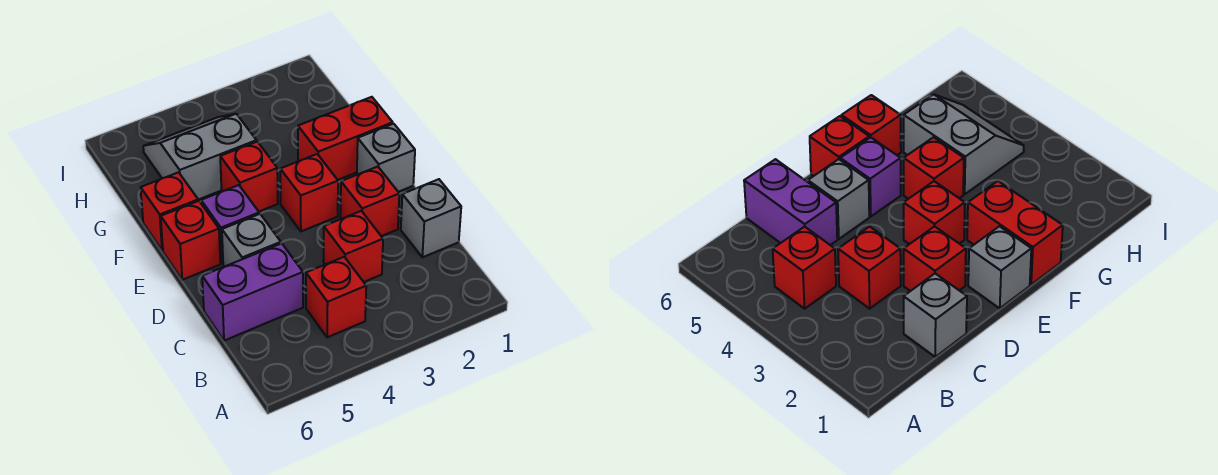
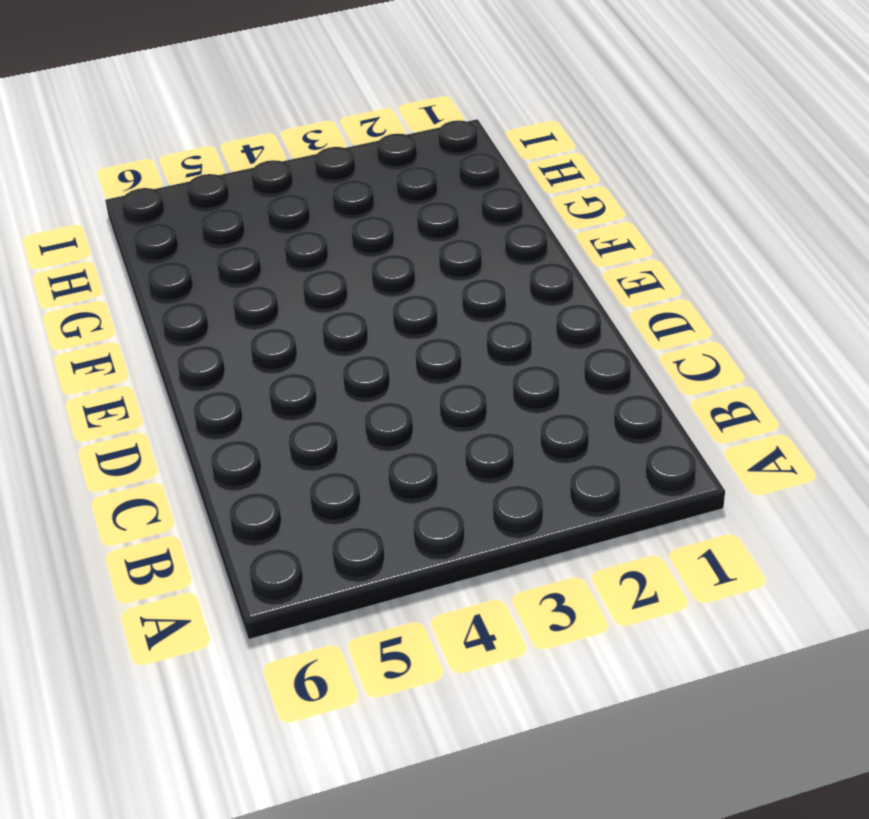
none -> red brick B4 level 1
none -> grey brick C1 level 1
none -> red brick C3 level 1

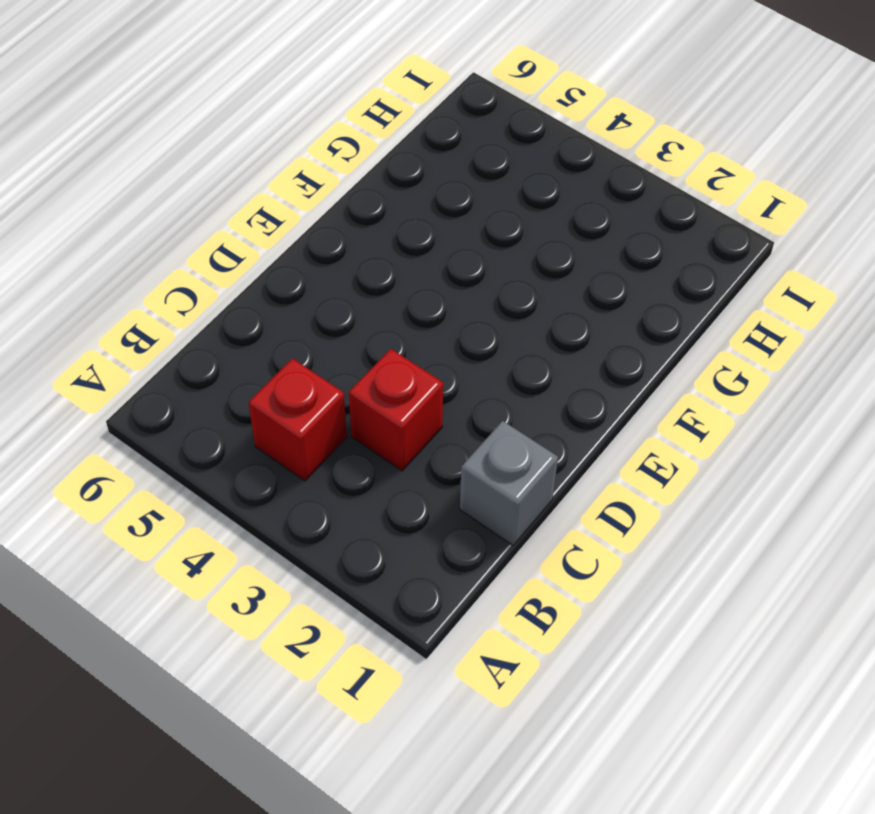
none -> purple brick C5:C6 level 1
none -> red brick D2 level 1
none -> grey brick D5 level 1

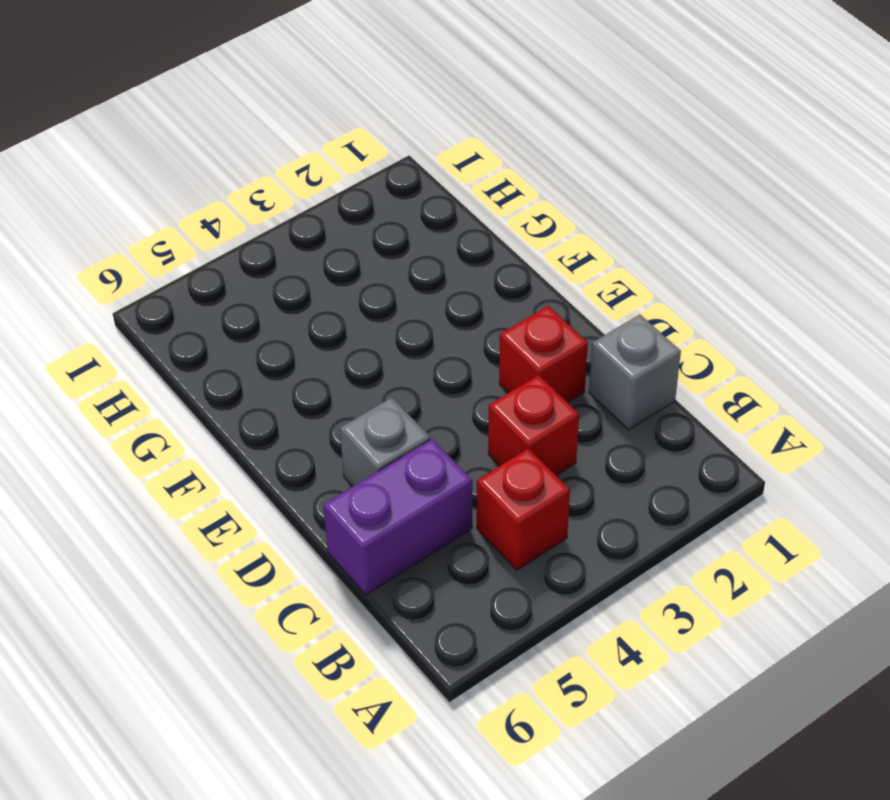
none -> grey brick E1 level 1
none -> red brick E3 level 1
none -> purple brick E5 level 1

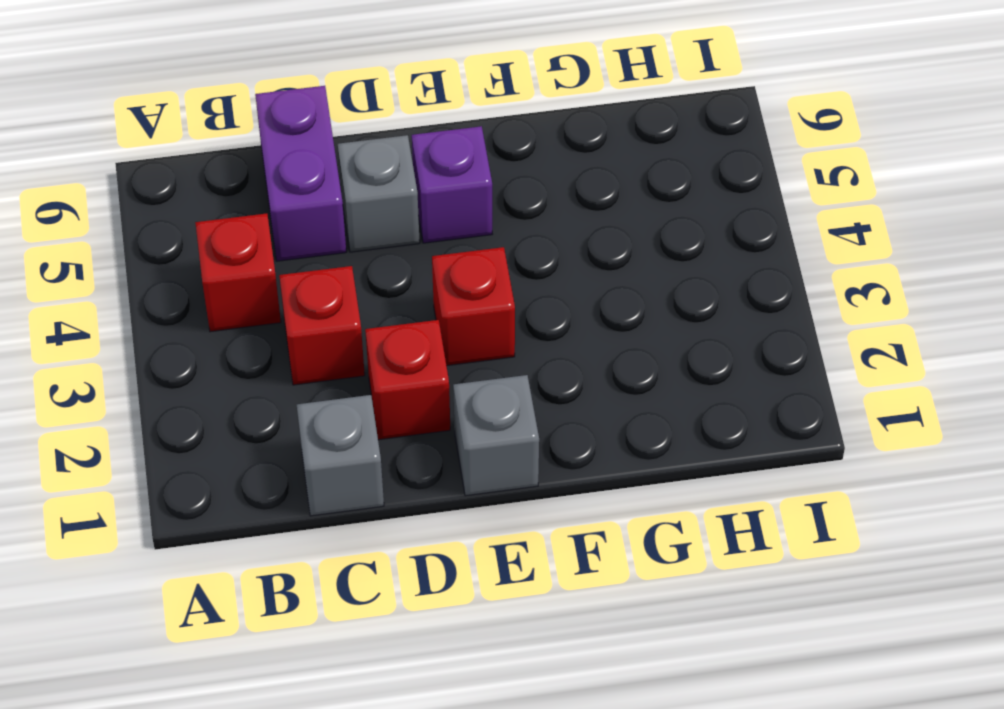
none -> red brick E6 level 1
none -> red brick F1:F2 level 1
none -> red brick F4 level 1

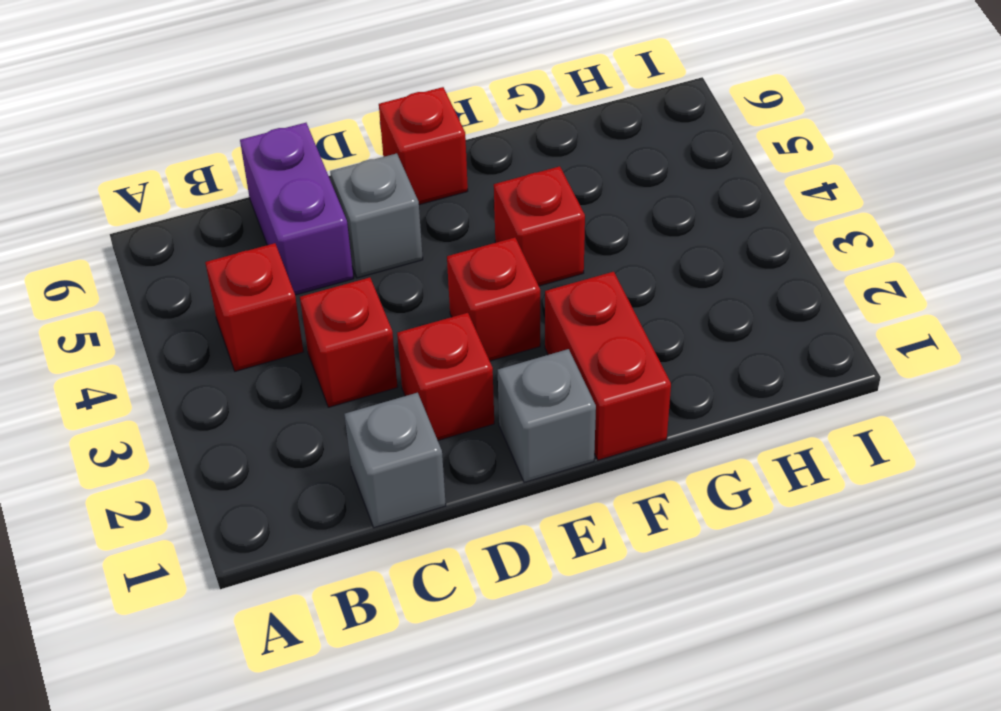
none -> purple brick E5 level 1
none -> red brick F6 level 1
none -> grey slope G4:H5 level 1 top G

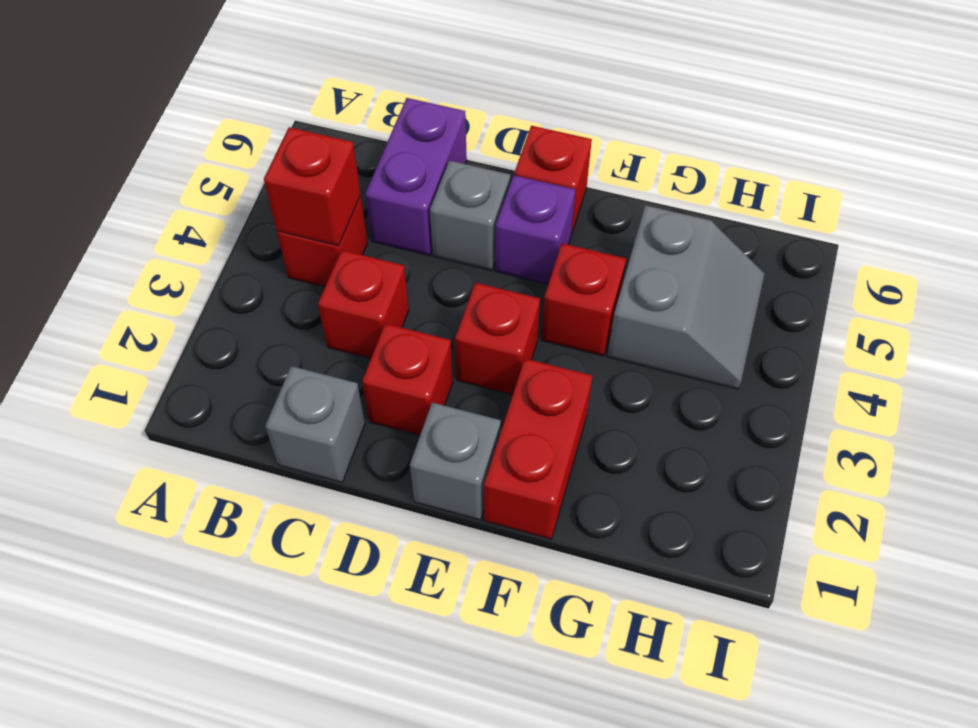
red brick B4 level 2 -> red brick F6 level 1

